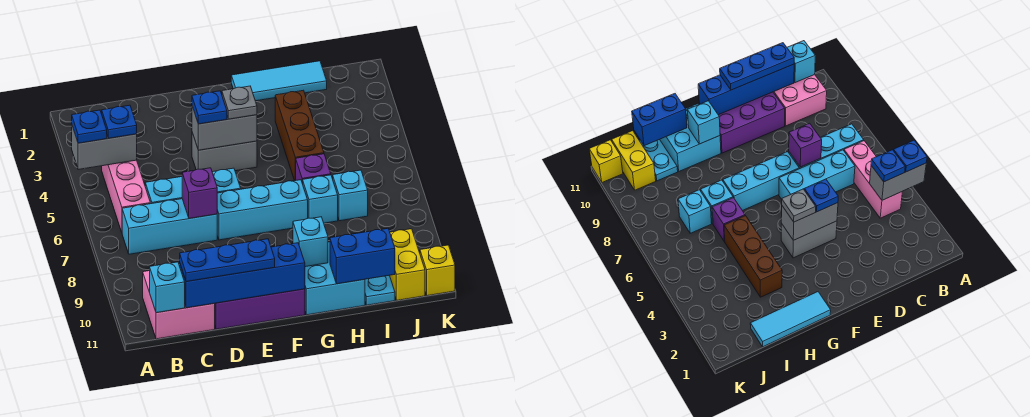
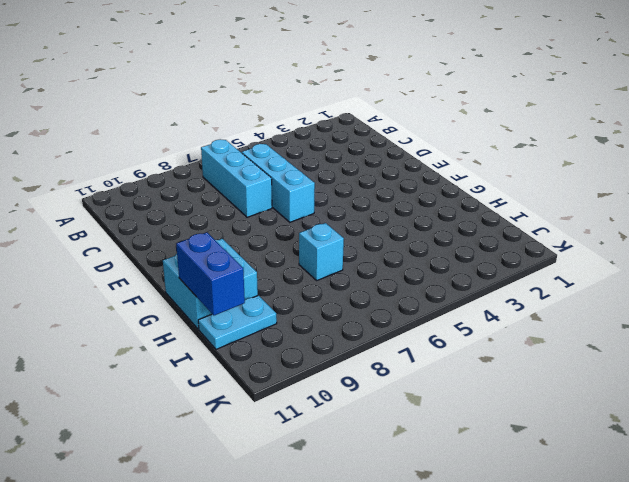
none -> pink brick B4:B6 level 1
none -> pink brick B10:C11 level 1
none -> purple brick D10:F11 level 1

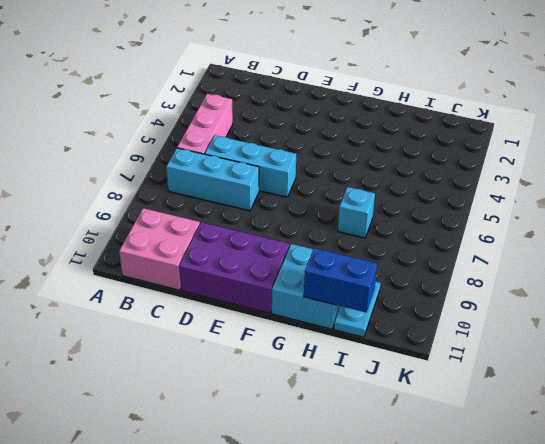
none -> grey brick E4:F4 level 1
none -> cyan brick E7:G7 level 1
none -> cyan tile G1:I1 level 1

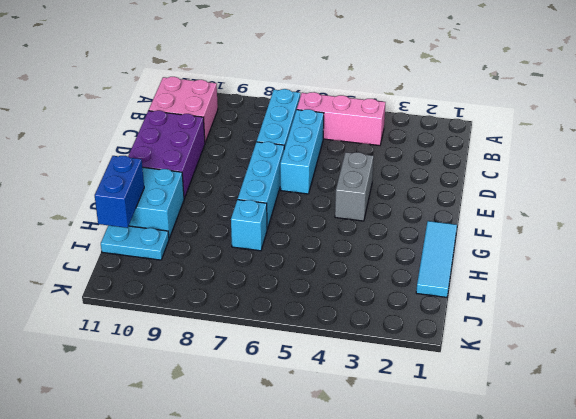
none -> brown brick H3:H5 level 1
none -> purple brick H6 level 1
none -> cyan brick I7 level 1

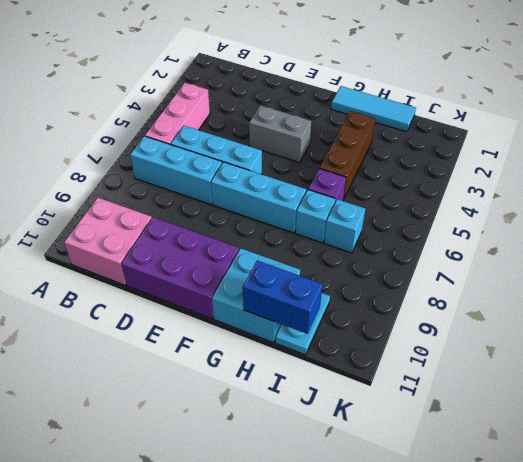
none -> yellow brick J10:J11 level 1
none -> yellow brick K11 level 1
none -> grey brick A4:B4 level 2

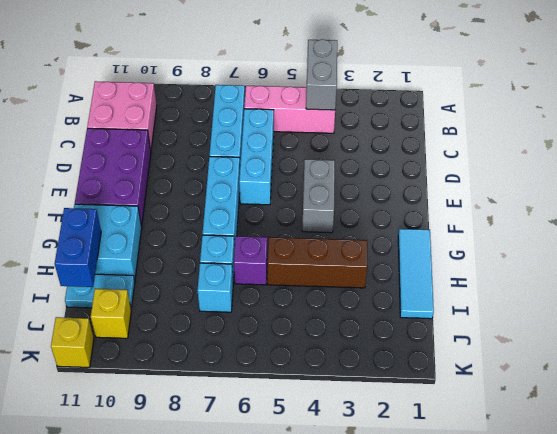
yellow brick J10 level 1 -> yellow brick J10:J11 level 1
none -> cyan brick B11 level 2
none -> blue brick C11:F11 level 2
none -> purple brick D7 level 2

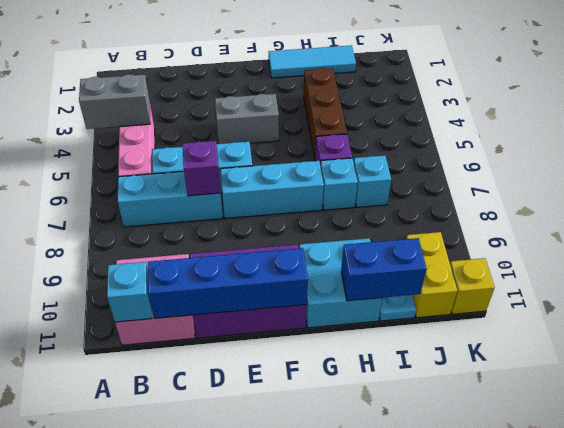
none -> grey brick E4:F4 level 2
none -> cyan brick G10 level 2
none -> blue plate A4 level 3

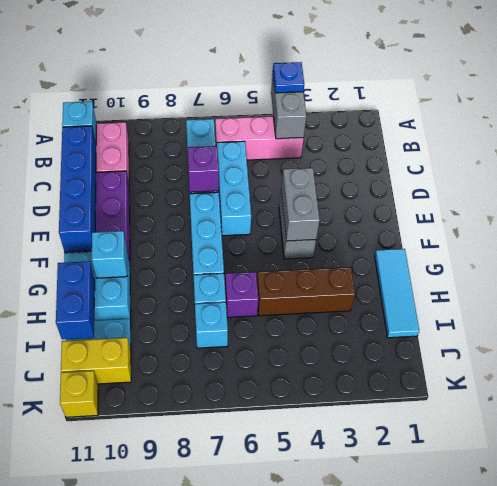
none -> blue plate B4 level 3
none -> blue plate C11:E11 level 3
none -> blue plate E4 level 3

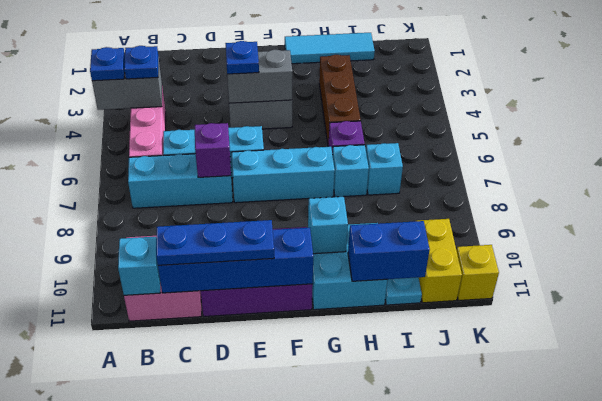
none -> grey plate F4 level 3

